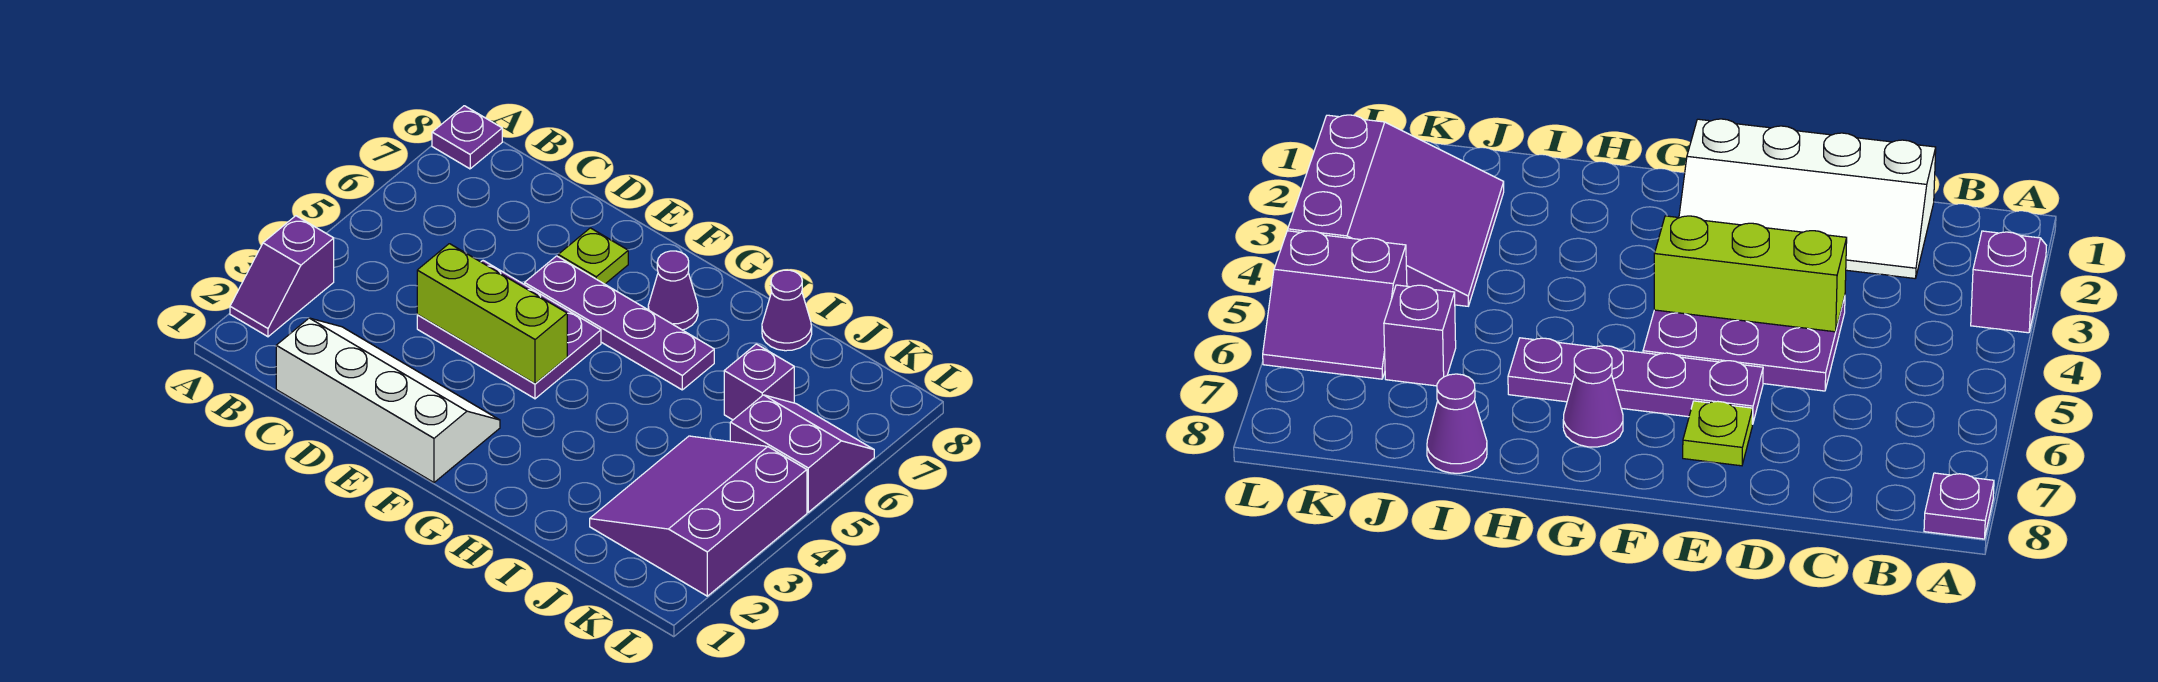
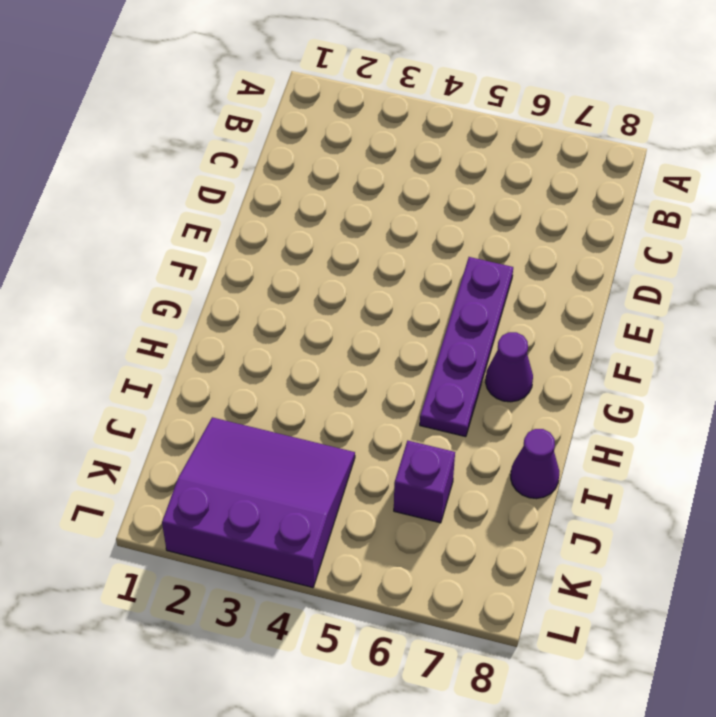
none -> purple slope A2:A3 level 1 top 3
none -> purple plate A8 level 1
none -> white slope C1:F2 level 1 top 1

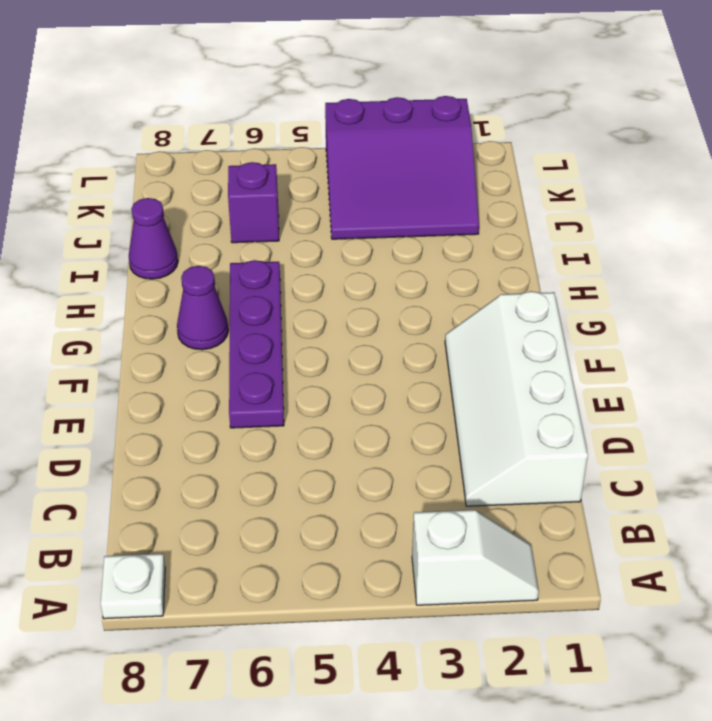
white slope A2:A3 level 1 top 3 -> purple slope A2:A3 level 1 top 3
white plate A8 level 1 -> purple plate A8 level 1
none -> purple plate D4:F5 level 1
none -> lime plate E7 level 1
none -> purple slope K5:L6 level 1 top 5

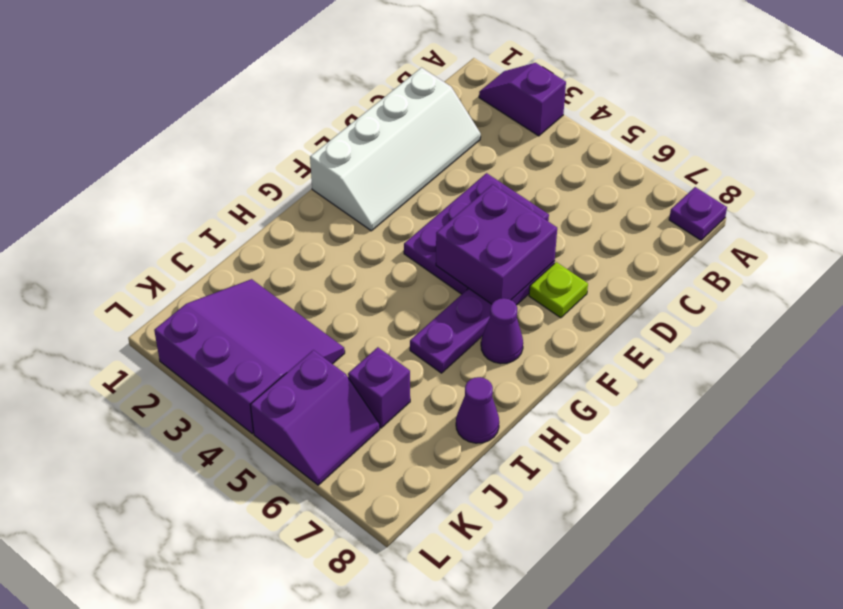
purple brick E5:F6 level 2 -> none
none -> lime brick D4:F4 level 2

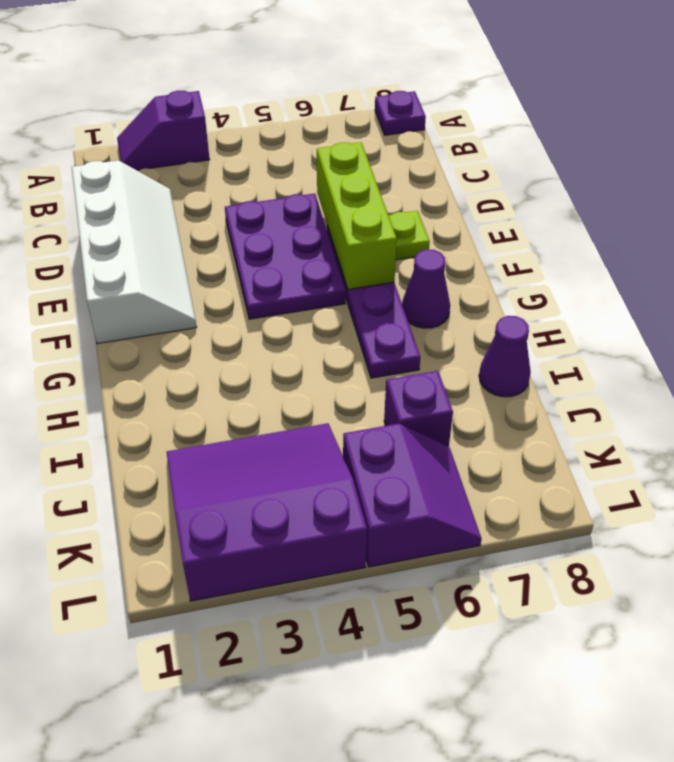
lime brick D6:F6 level 2 -> lime brick D4:F4 level 2

